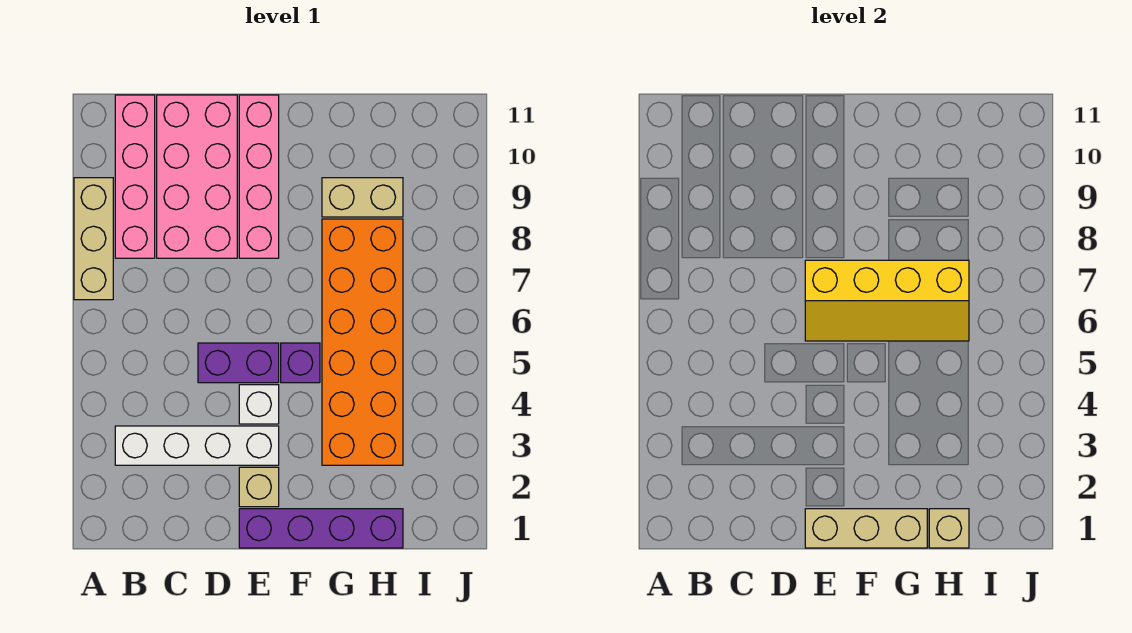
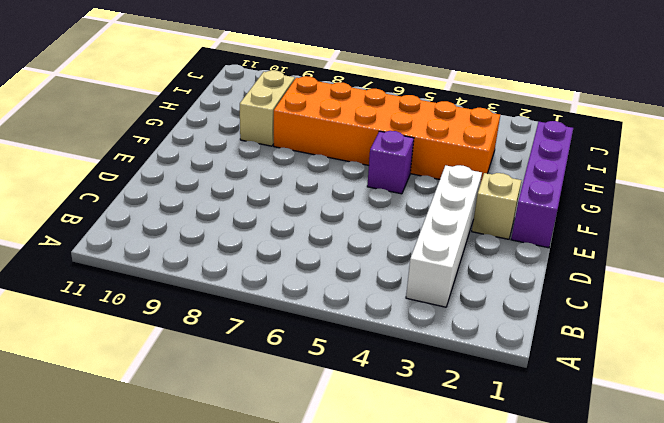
none -> tan brick A7:A9 level 1
none -> pink brick B8:B11 level 1
none -> pink brick C8:D11 level 1

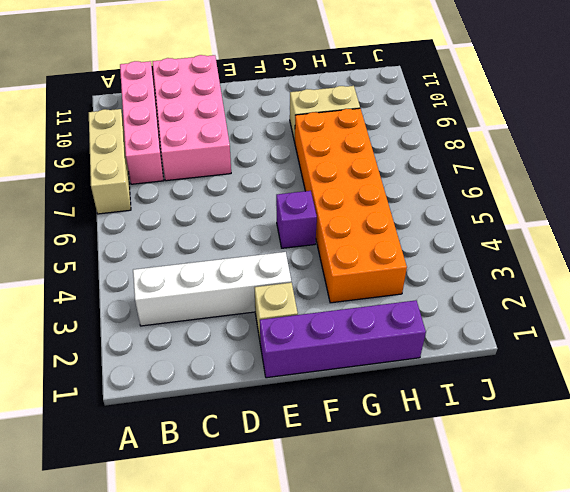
none -> purple brick D5:E5 level 1
none -> white brick E4 level 1
none -> pink brick E8:E11 level 1

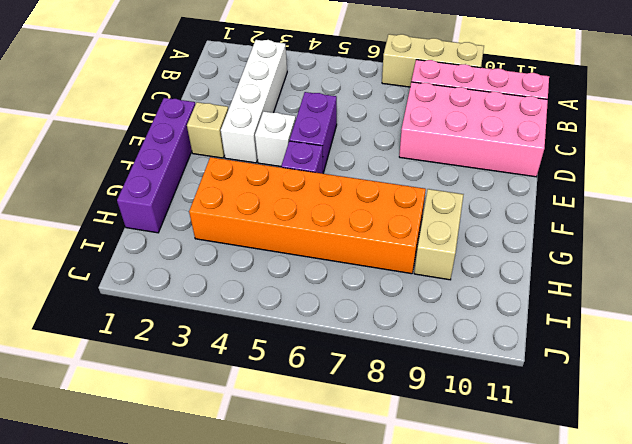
none -> pink brick E8:E11 level 1
none -> tan brick E1:G1 level 2
none -> yellow slope E6:H7 level 2 top 7

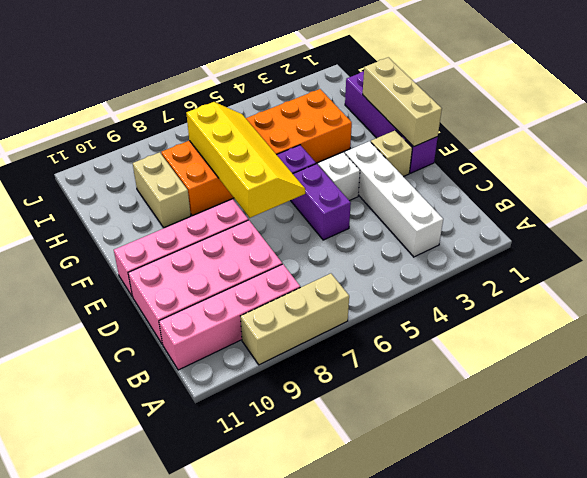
none -> tan brick H1 level 2

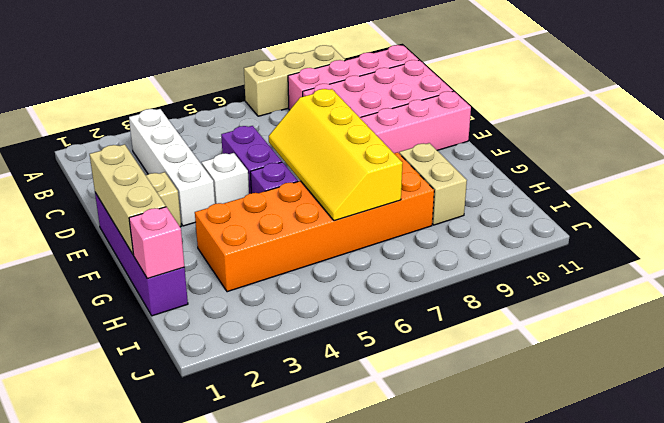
pink brick H1 level 2 -> tan brick H1 level 2

